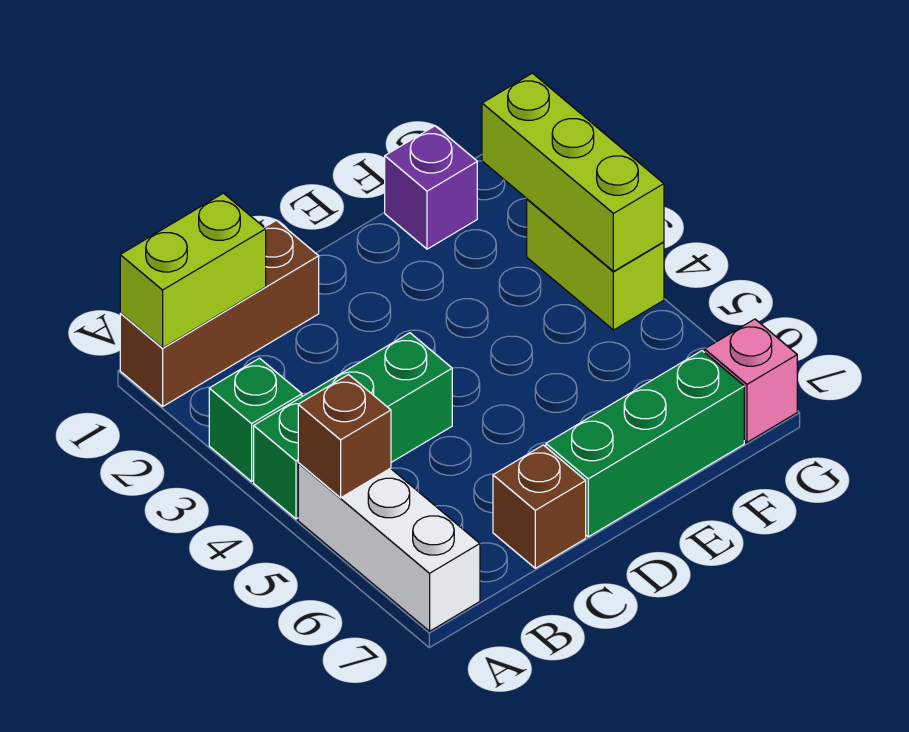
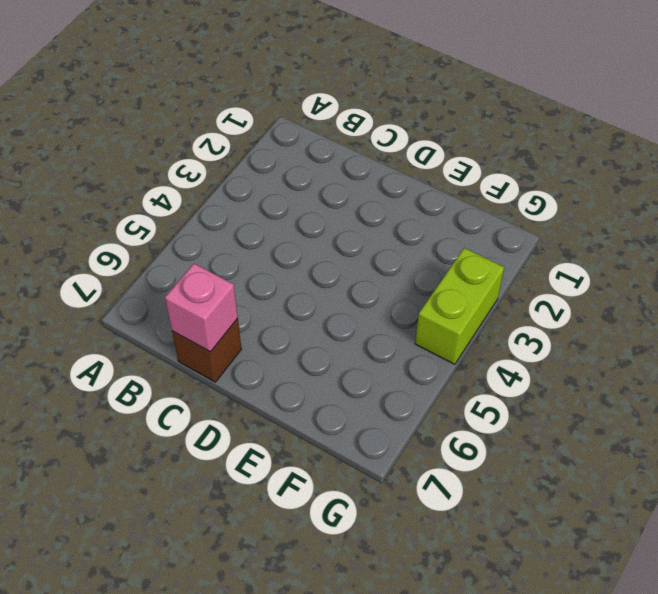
pink brick C7 level 2 -> pink brick G7 level 1
none -> brown brick A1:C1 level 1
none -> green brick A3 level 1
none -> green brick A4:C4 level 1

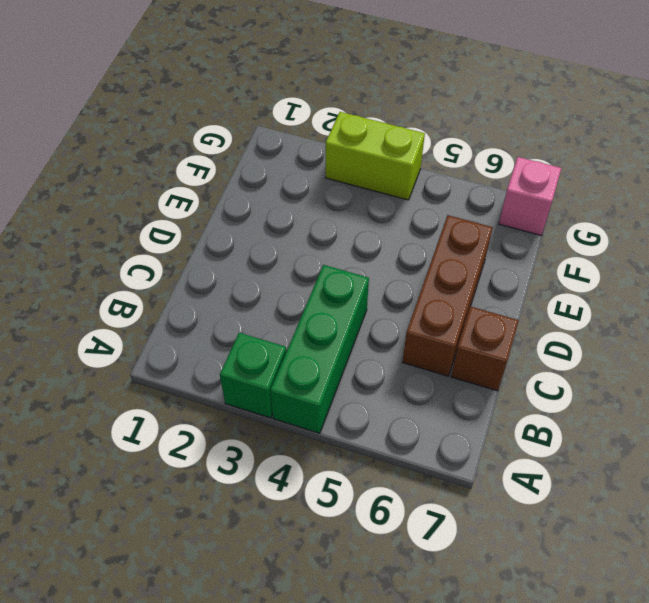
brown brick C6:E6 level 1 -> brown brick A1:C1 level 1
none -> white brick A5:A7 level 1
none -> green brick D7:F7 level 1
none -> purple brick F1 level 1

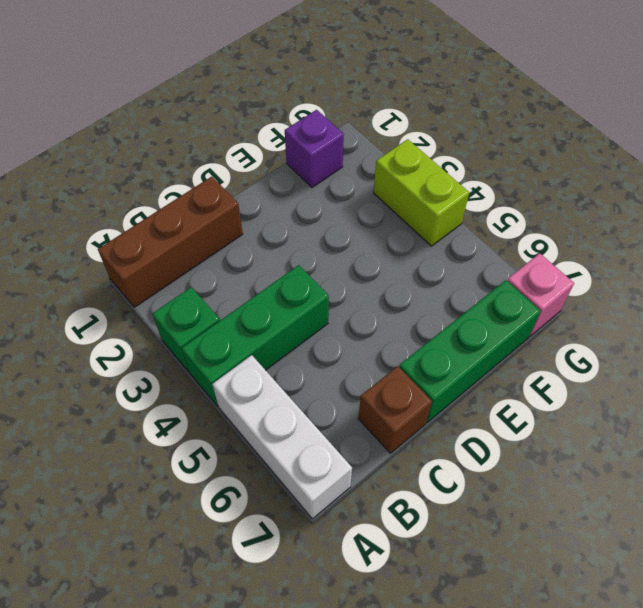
none -> lime brick A1:B1 level 2
none -> brown brick A5 level 2
none -> lime brick G2:G4 level 2

